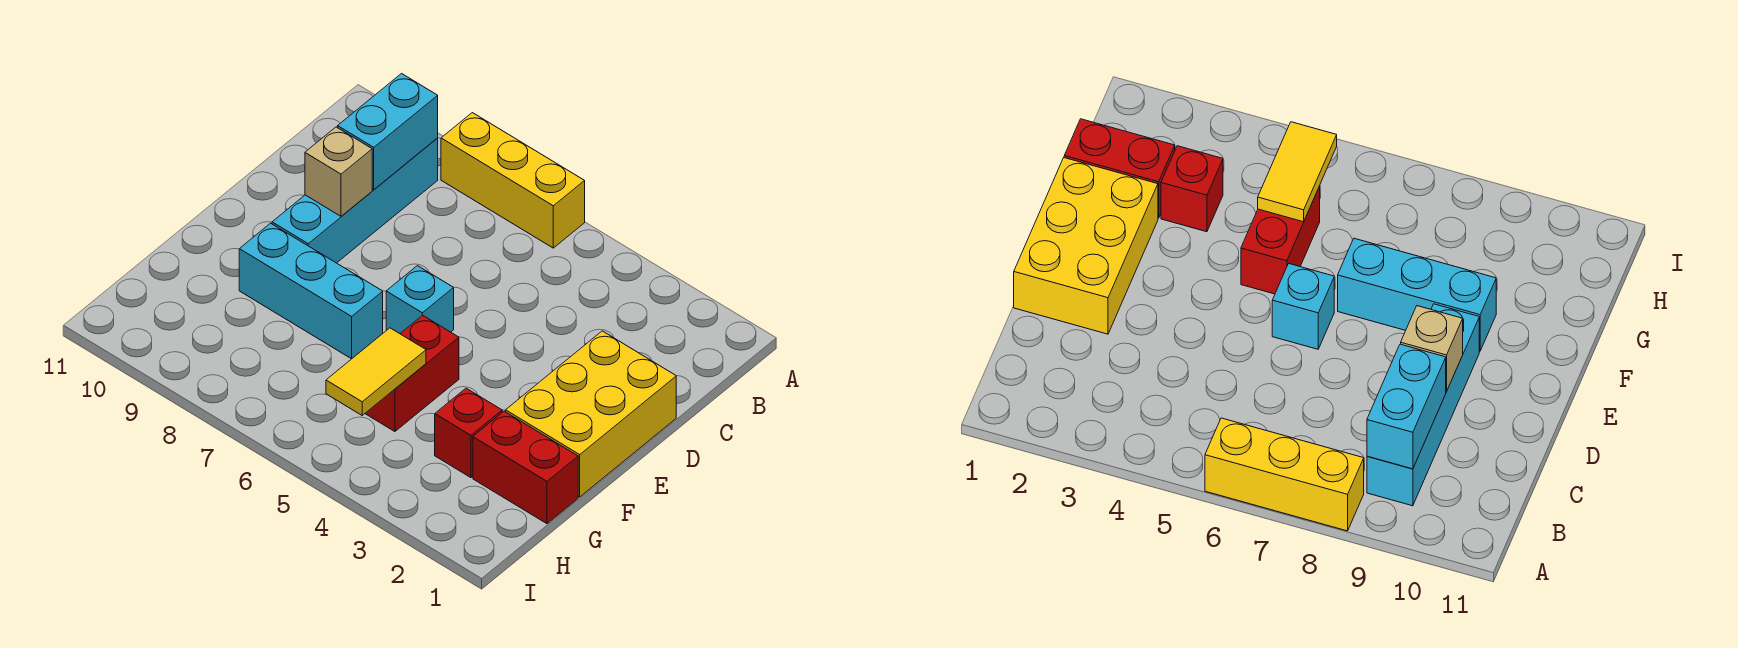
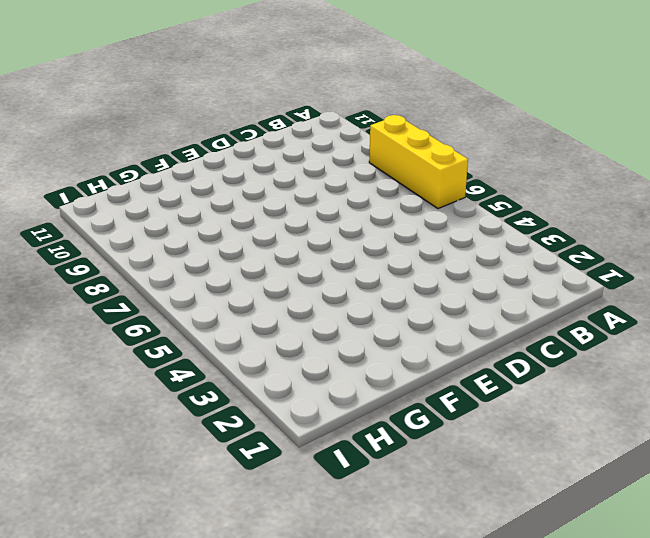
none -> cyan brick B9:E9 level 1
none -> yellow brick D1:F2 level 1

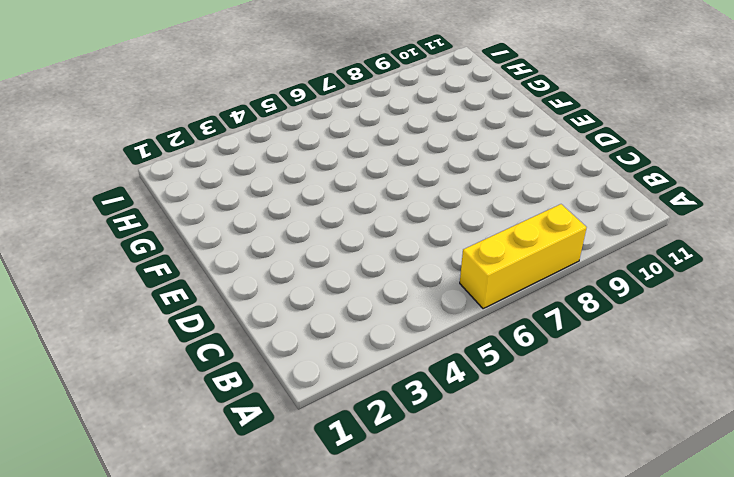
none -> cyan brick B9:E9 level 1
none -> yellow brick D1:F2 level 1

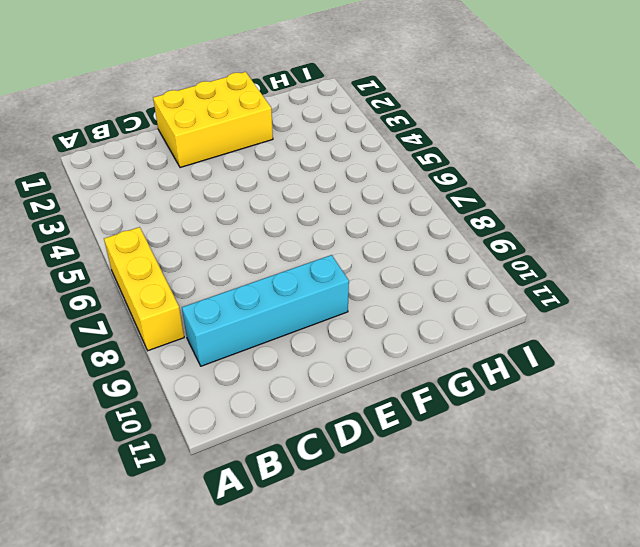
none -> cyan brick E6 level 1
none -> red brick F5:G5 level 1

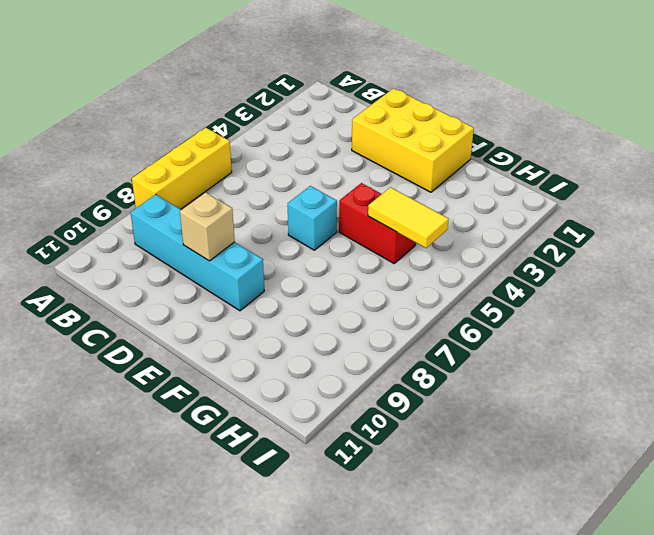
none -> cyan brick F7:F9 level 1
none -> red brick G1:G2 level 1

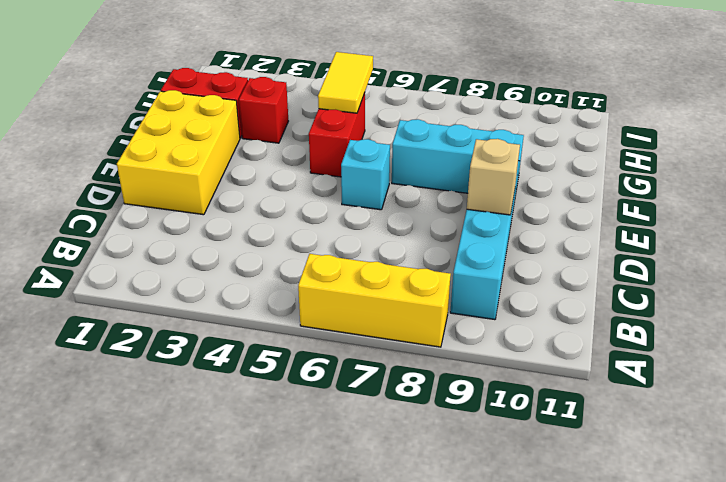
none -> cyan brick B9:C9 level 2

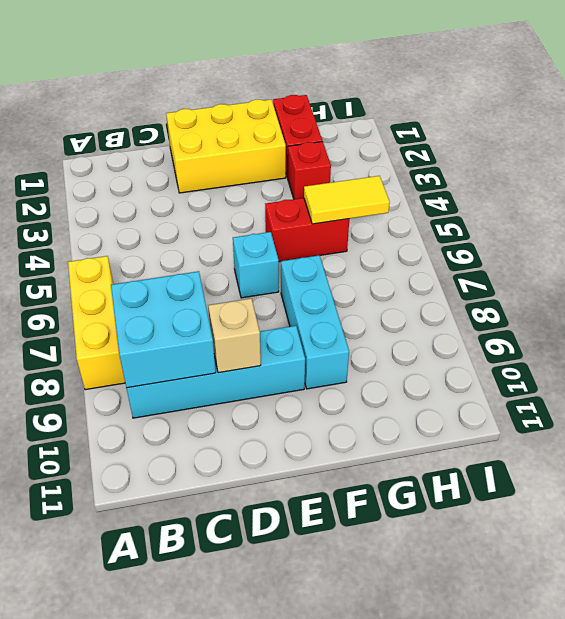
cyan brick B8:C9 level 2 -> cyan brick B9:C9 level 2

